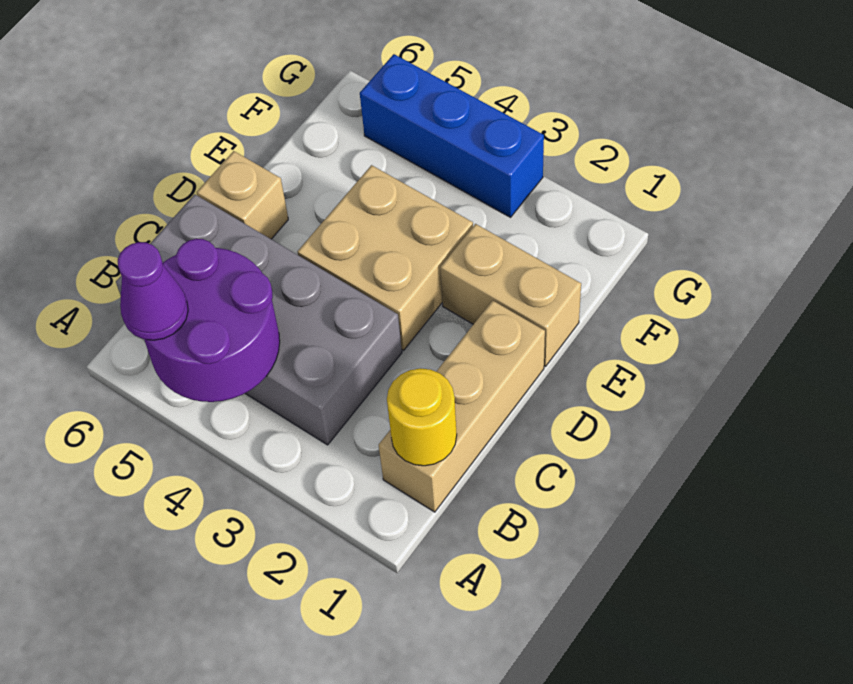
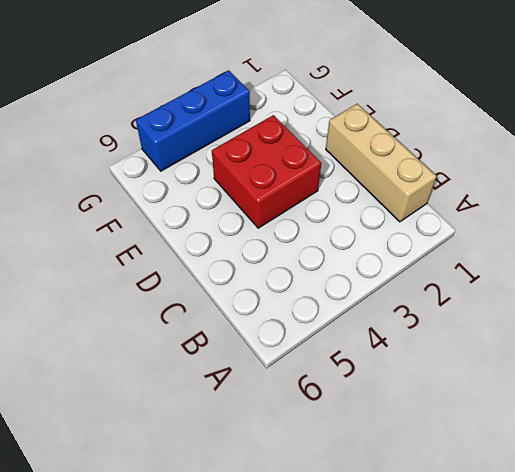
red brick D3:E4 level 1 -> tan brick D3:E4 level 1
none -> grey brick B3:C6 level 1
none -> tan brick D6 level 1

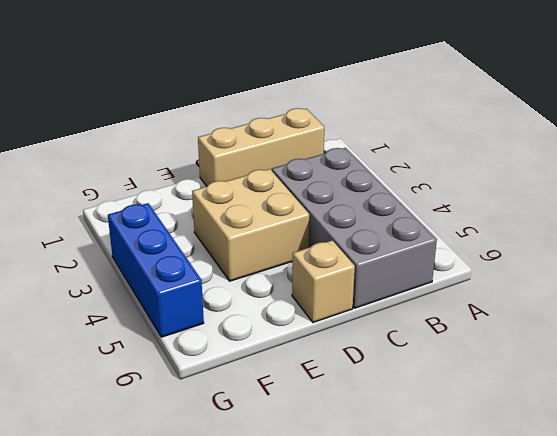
none -> tan brick E1:E2 level 1
none -> purple round brick A4:B5 level 2

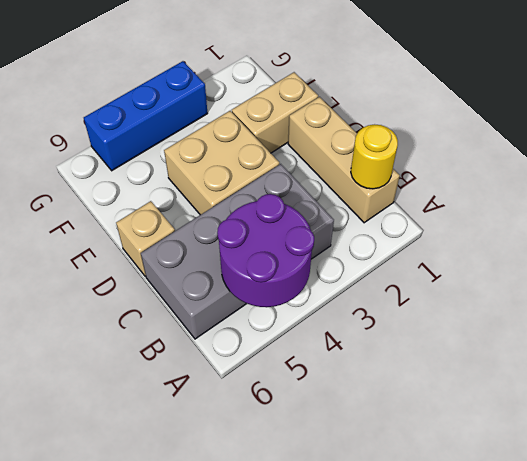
none -> purple cone A5 level 3

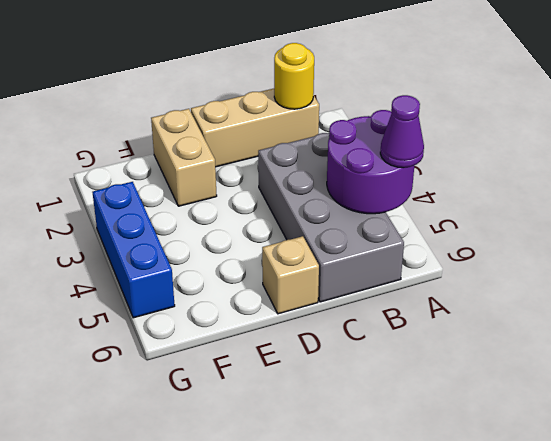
none -> tan brick D3:E4 level 1

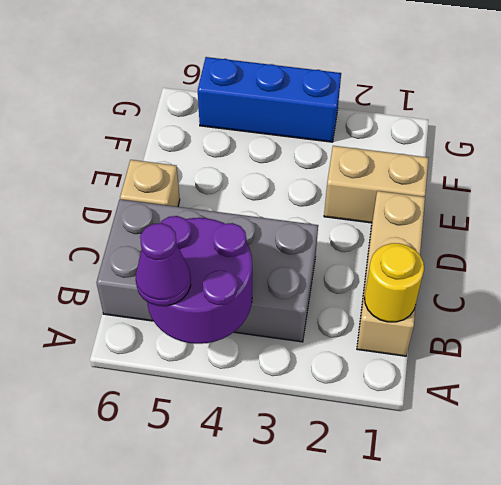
none -> tan brick D3:E4 level 1

